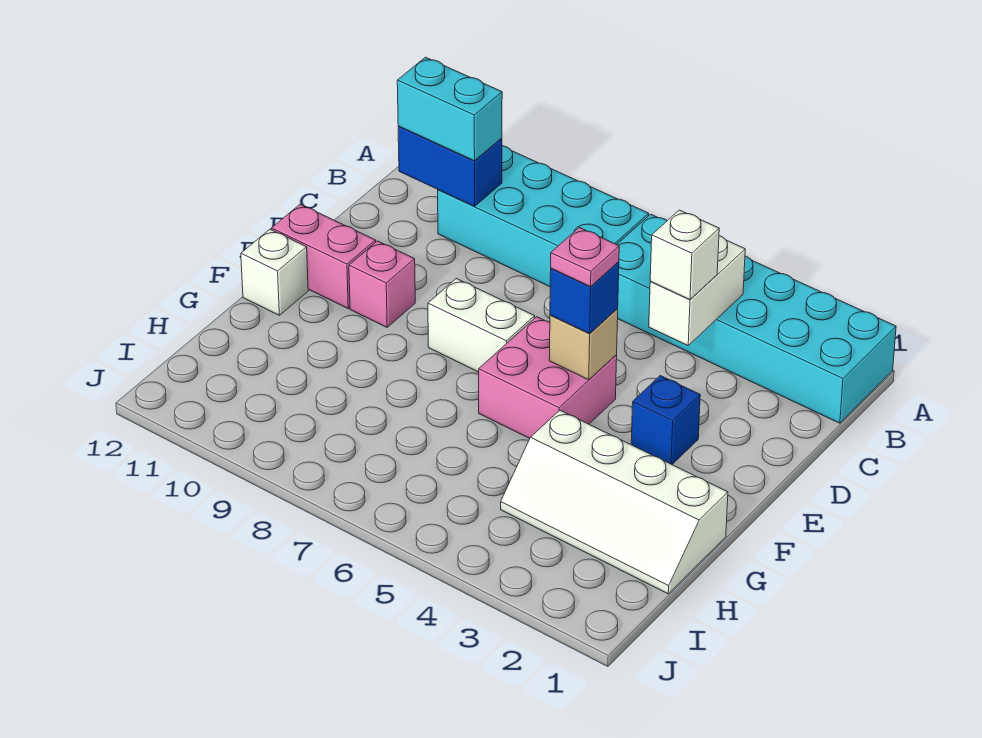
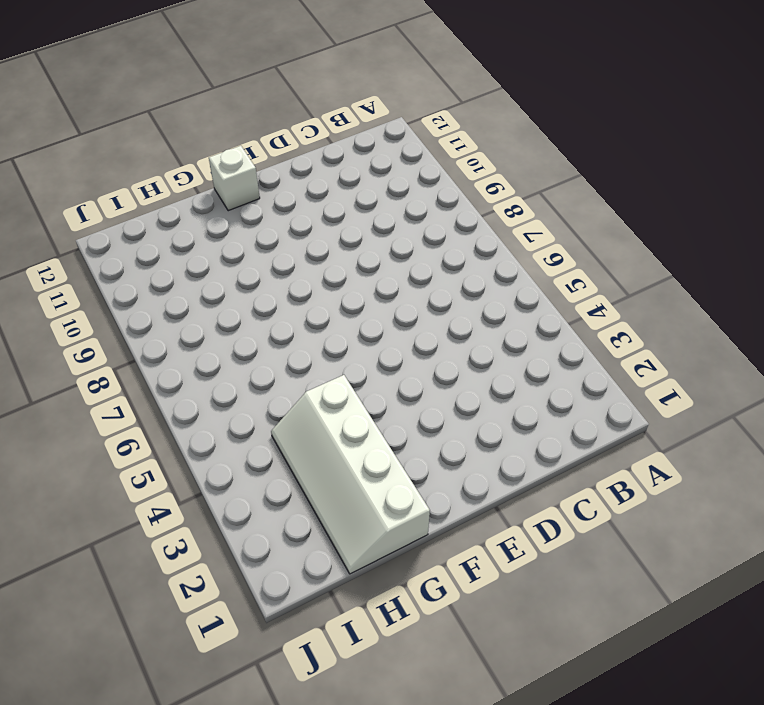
none -> cyan brick A1:B6 level 1
none -> cyan brick A7:B10 level 1
none -> blue brick E3 level 1

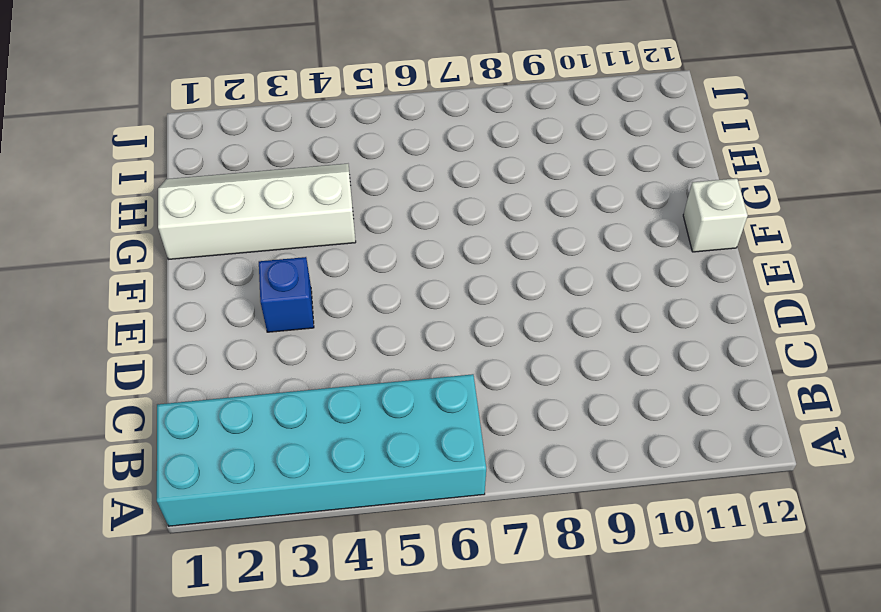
none -> cyan brick A7:B10 level 1
none -> pink brick E5:F6 level 1
none -> white brick E7:E8 level 1

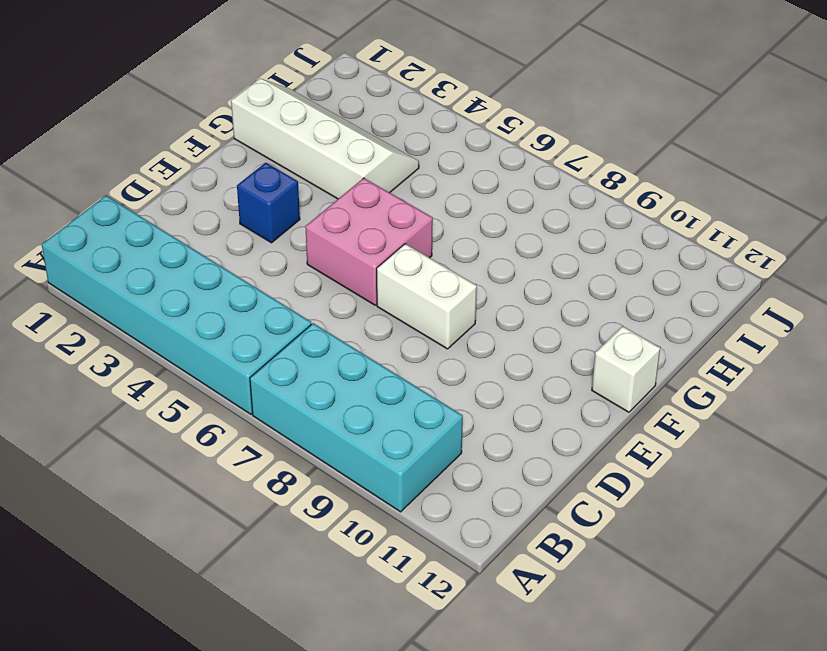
none -> pink brick E10 level 1
none -> pink brick E11:E12 level 1
none -> white brick B4:C4 level 2

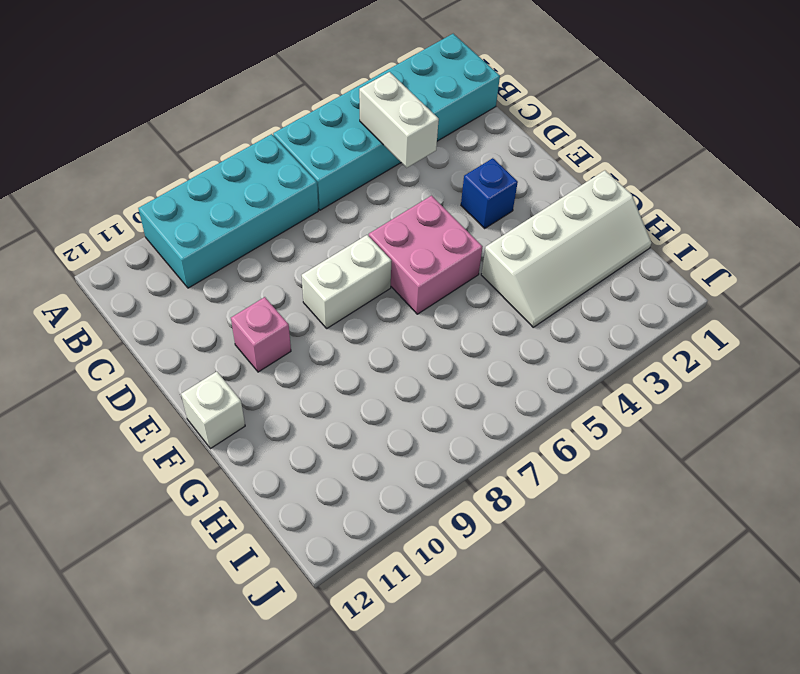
none -> pink brick E11:E12 level 1
none -> blue brick B10:B11 level 2
none -> tan brick E5 level 2

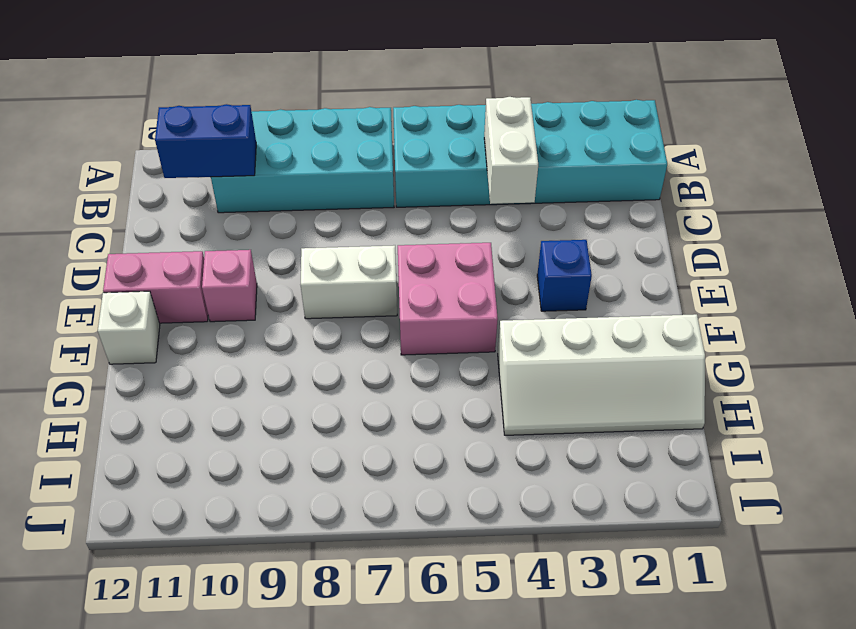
none -> tan brick E5 level 2
none -> cyan brick B10:B11 level 3
none -> white brick C4 level 3

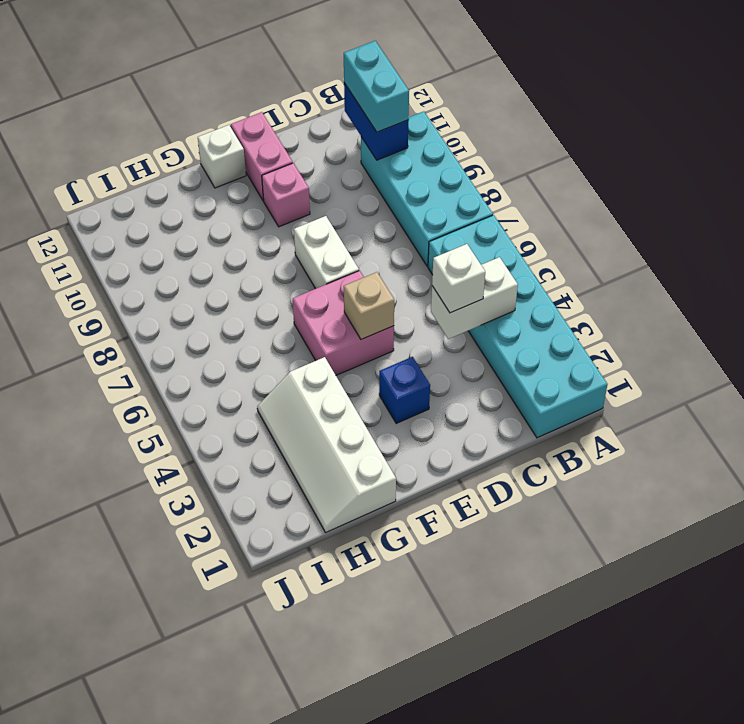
none -> blue brick E5 level 3
none -> pink plate E5 level 4

